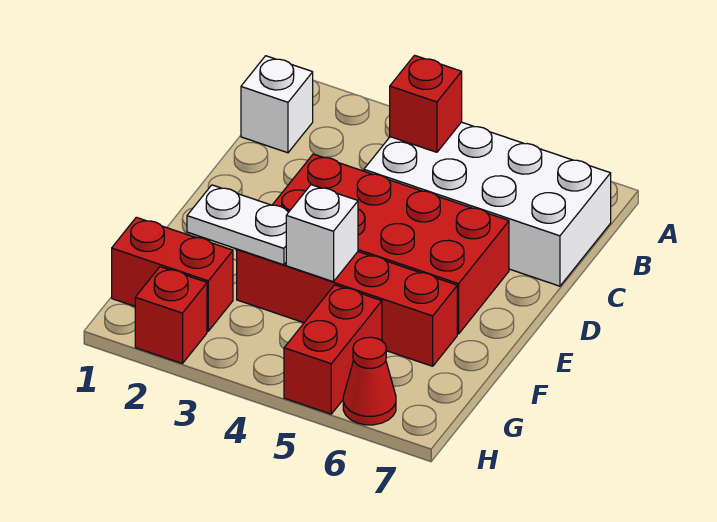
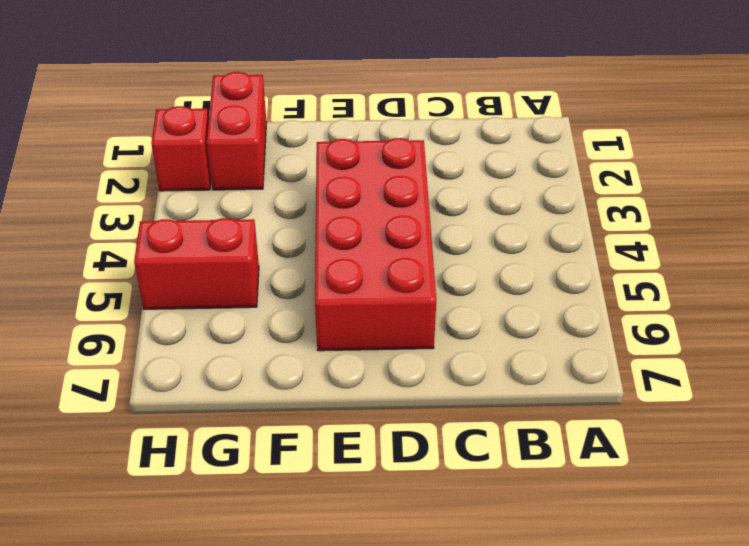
none -> white brick B1 level 1
none -> white brick B4:C7 level 1

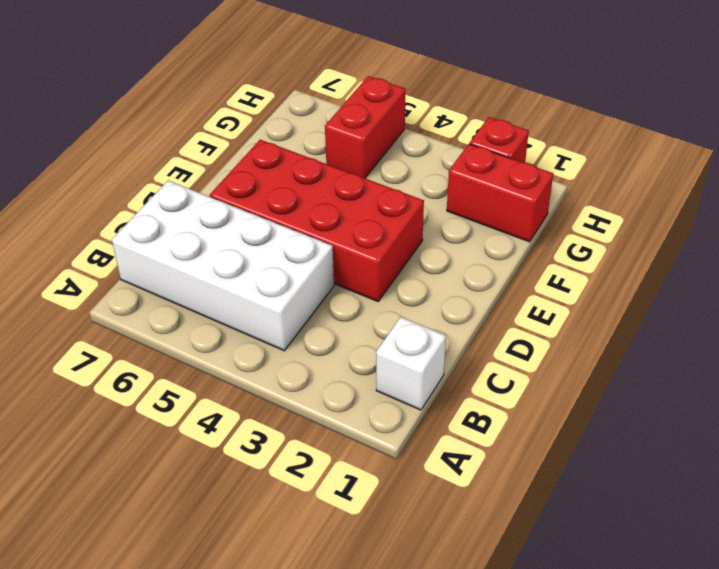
none -> red brick F3:F6 level 1
none -> red cone H6 level 1

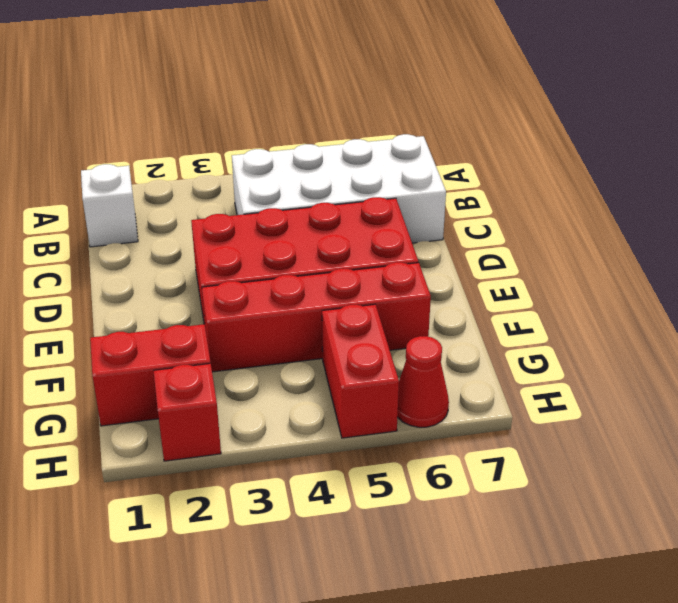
none -> red brick B4 level 2
none -> white plate F2:F3 level 2

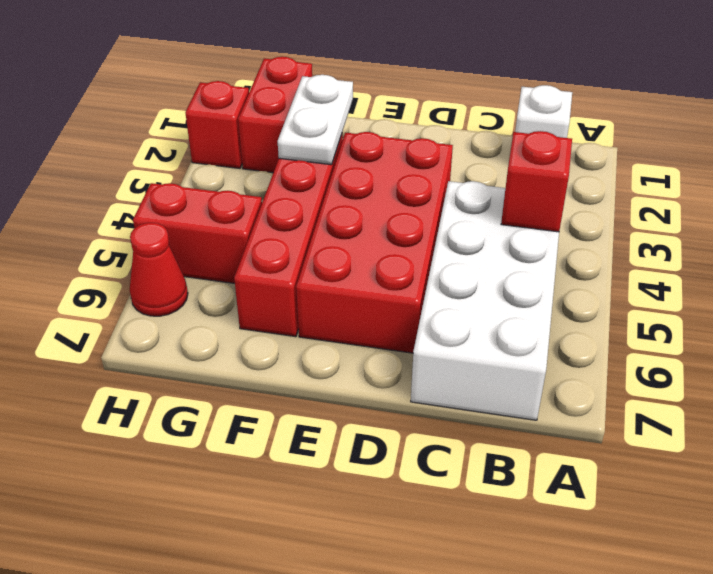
none -> white brick F4 level 2

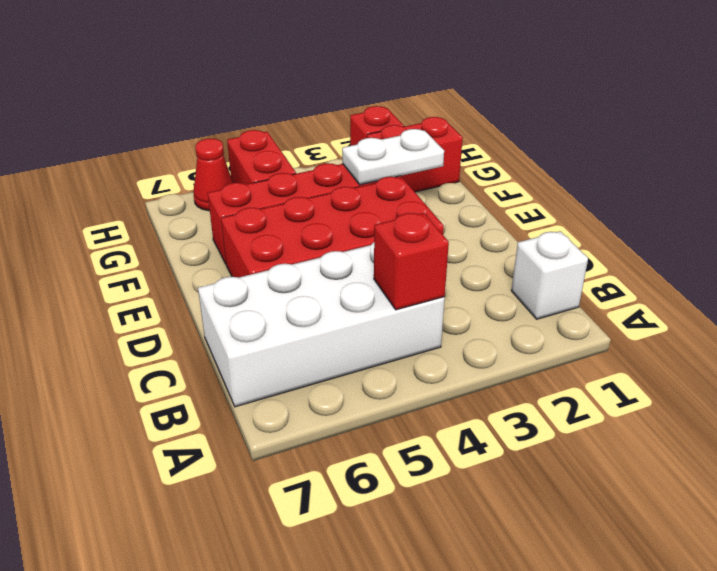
none -> white brick F4 level 2

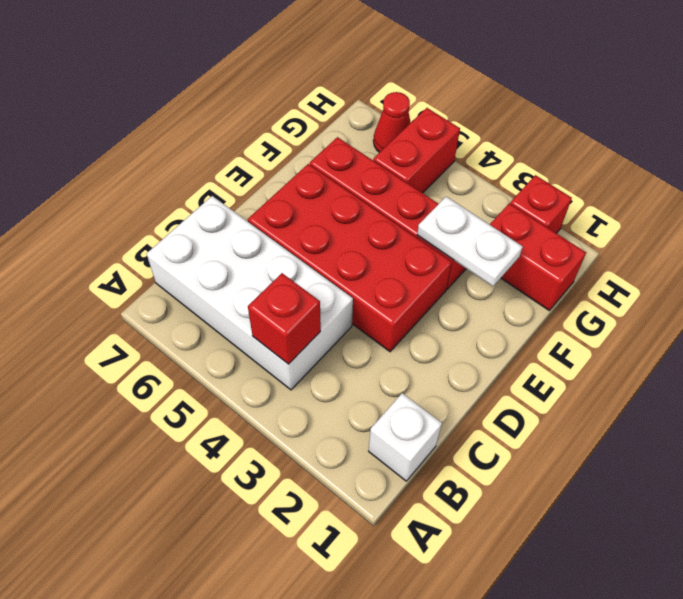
none -> white brick F4 level 2

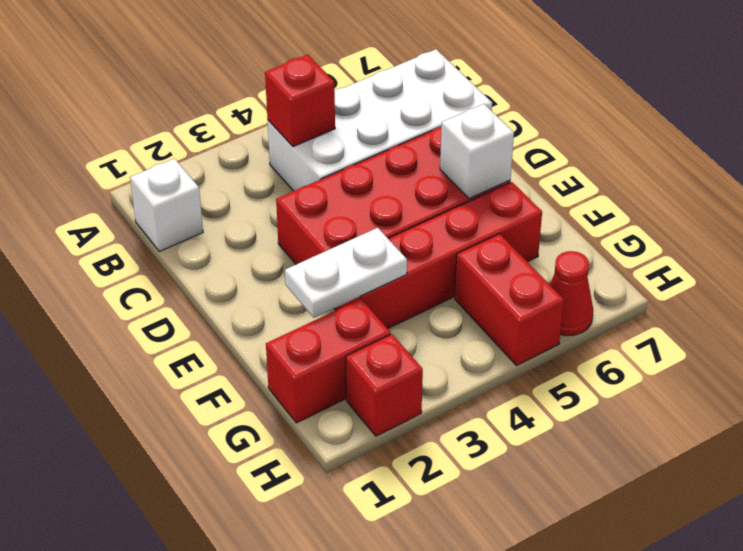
white brick E6 level 2 -> white brick F4 level 2

